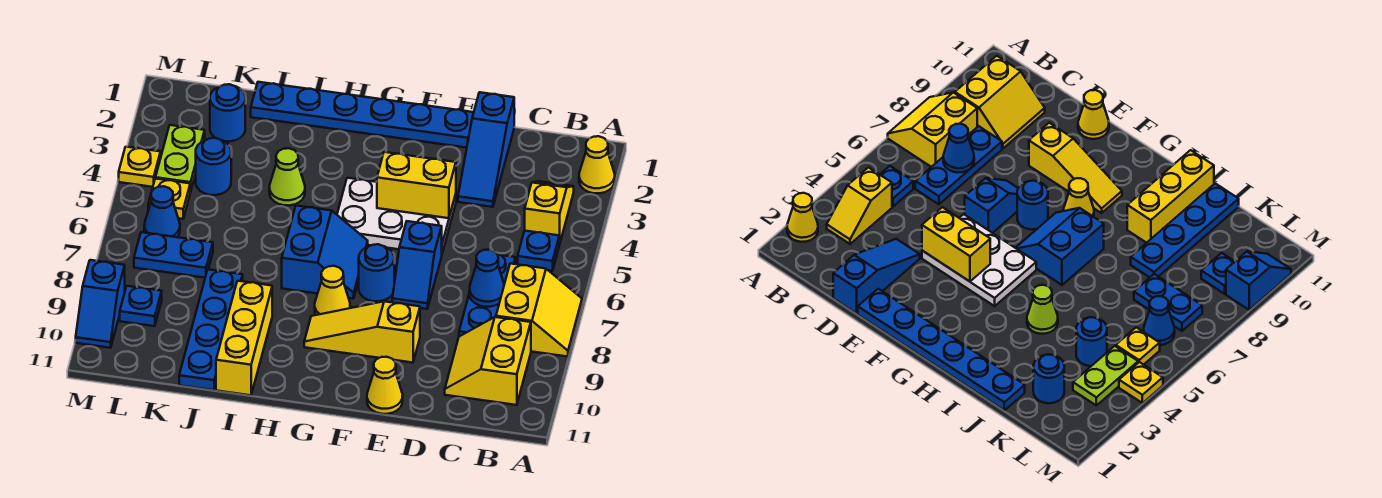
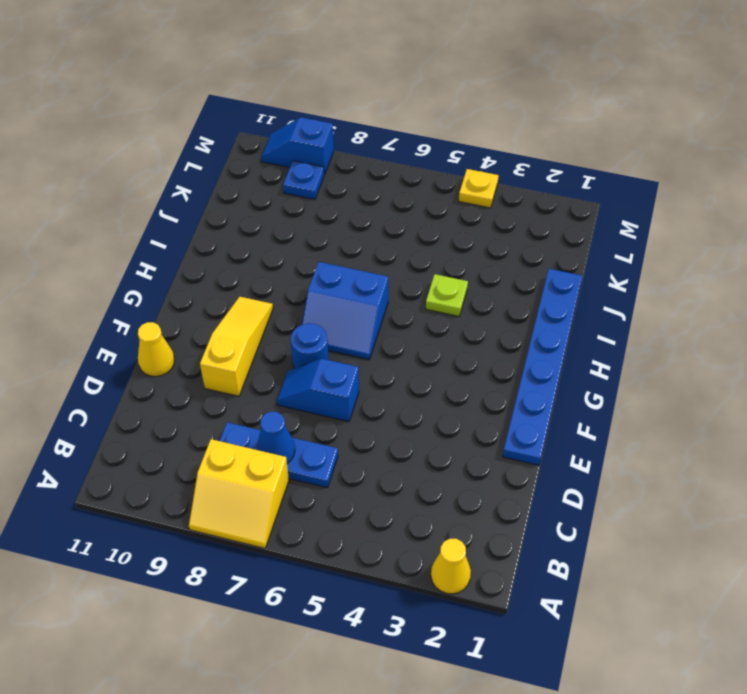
lime plate I4 level 1 -> lime cone I4 level 1
none -> yellow slope B3:B4 level 1 top 4
none -> blue plate B5 level 1
none -> yellow slope B9:C10 level 1 top B

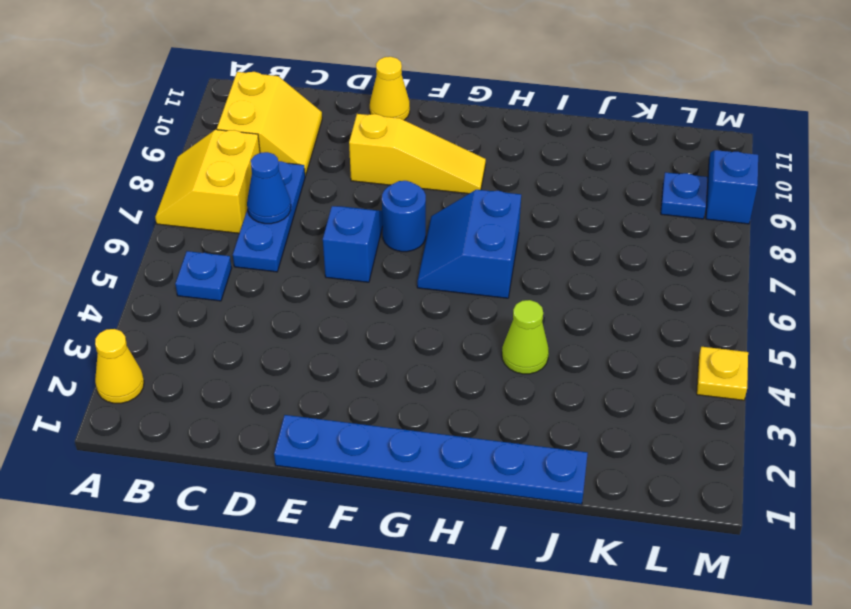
none -> yellow slope B3:B4 level 1 top 4
none -> blue slope D1:D3 level 1 top 1
none -> white plate E4:G5 level 1

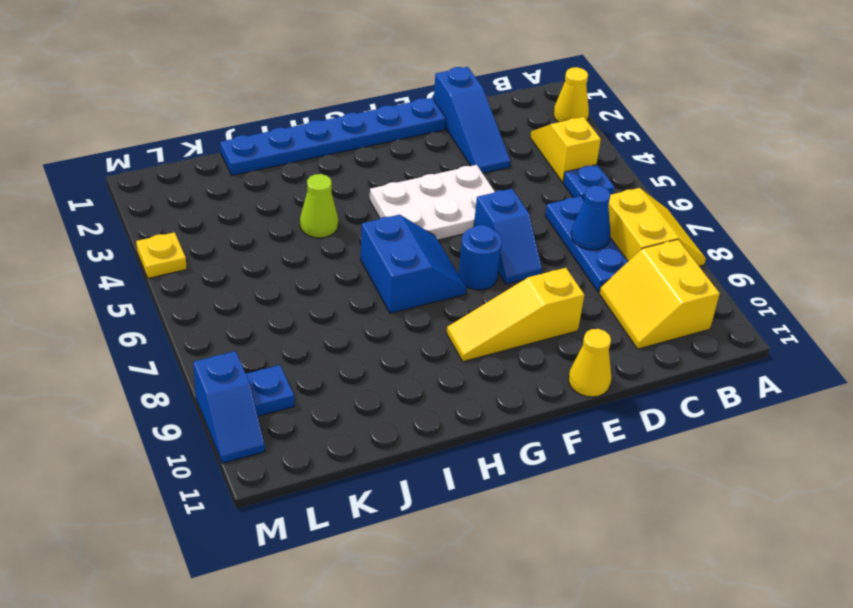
none -> yellow cone G8 level 1
none -> yellow brick I9:I11 level 1
none -> blue plate J8:J11 level 1

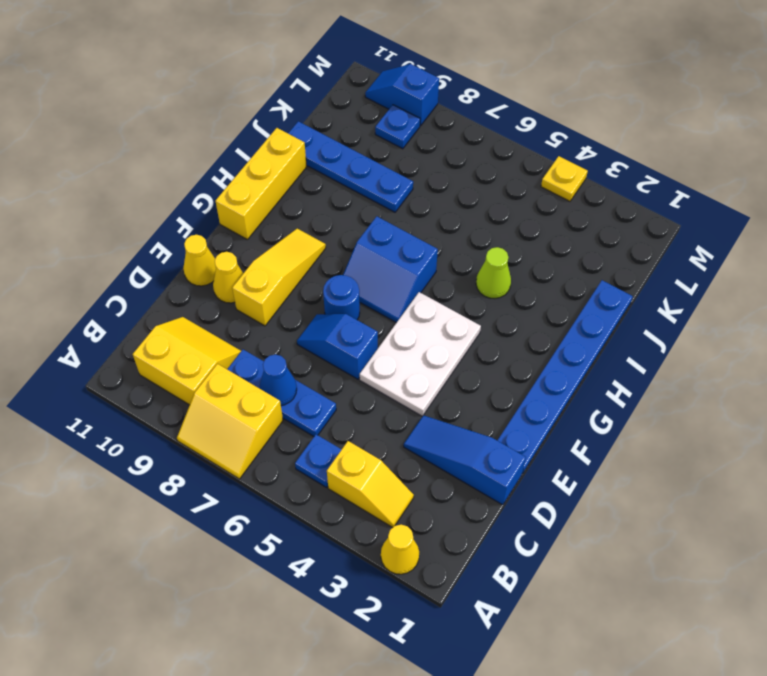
yellow cone E10 level 1 -> yellow cone G8 level 1
yellow brick G11:I11 level 1 -> yellow brick I9:I11 level 1
none -> blue round brick K2 level 1
none -> blue round brick K4 level 1
none -> blue plate K7:L7 level 1

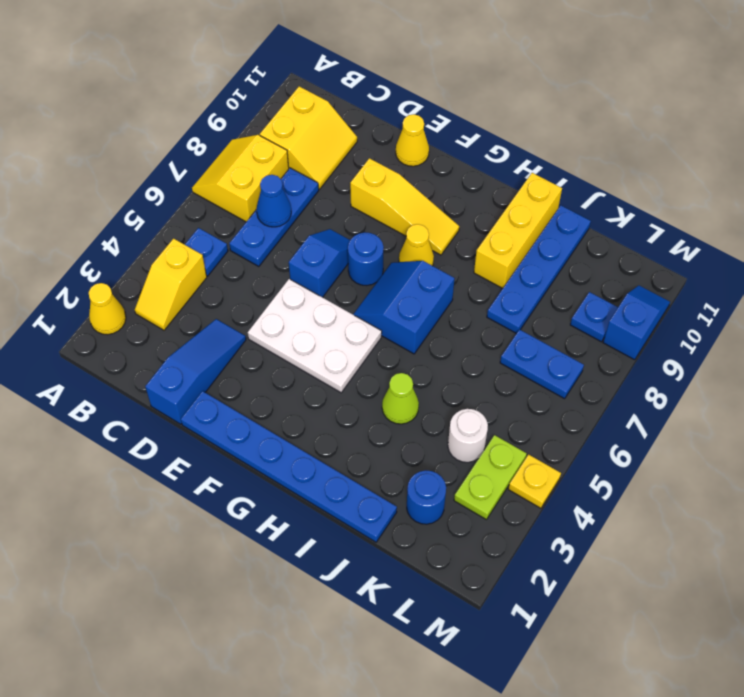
white round brick K4 level 1 -> blue round brick K4 level 1
none -> yellow plate L5 level 1
none -> blue cone L6 level 1
none -> yellow brick E4:F4 level 2

